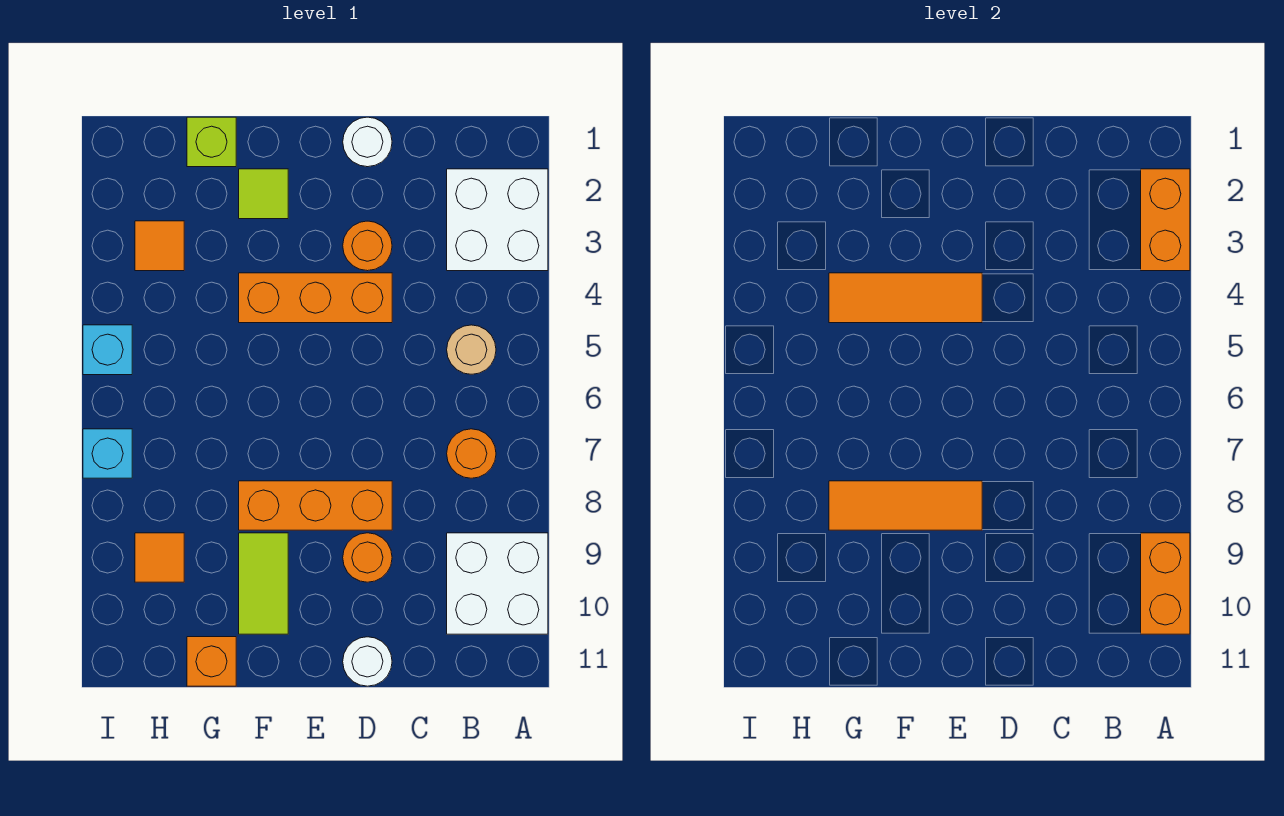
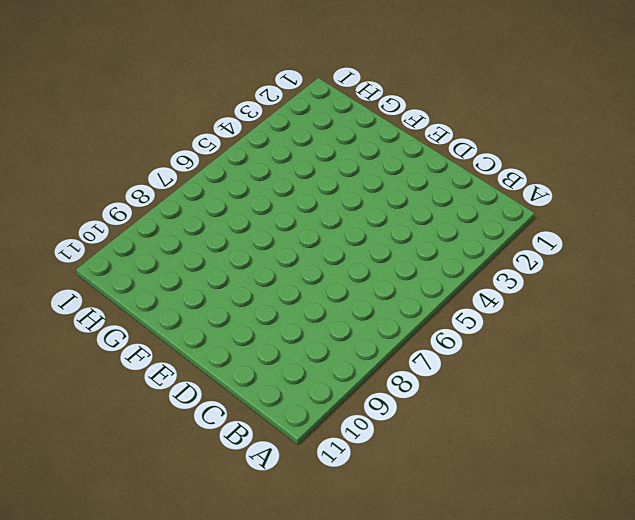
none -> white brick A2:B3 level 1
none -> white brick A9:B10 level 1
none -> tan round brick B5 level 1

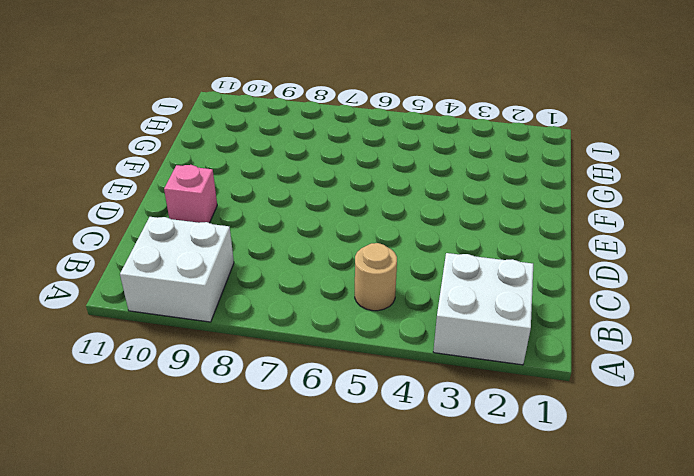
pink brick D10 level 1 -> none
none -> orange round brick B7 level 1
none -> white round brick D1 level 1
none -> orange round brick D3 level 1

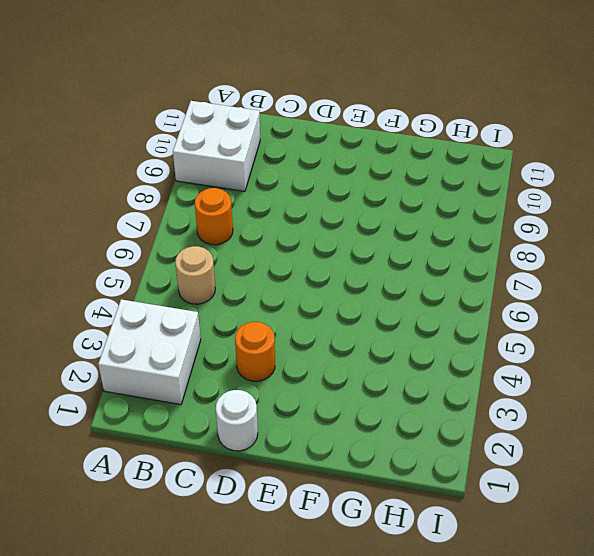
none -> orange brick D4:F4 level 1
none -> orange brick D8:F8 level 1
none -> orange round brick D9 level 1

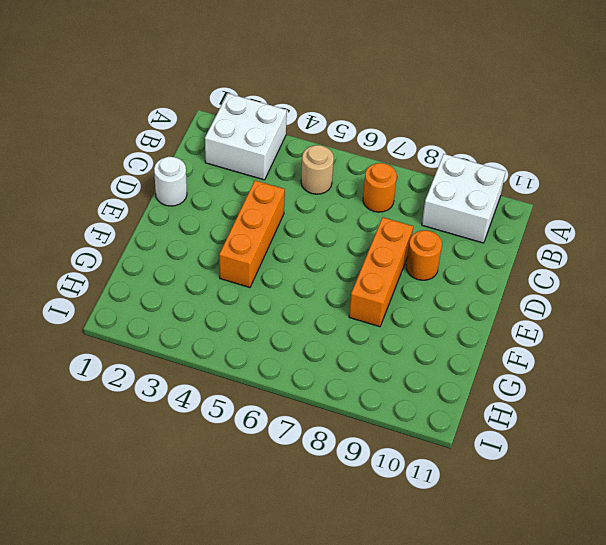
none -> orange round brick D3 level 1
none -> white round brick D11 level 1
none -> lime tile F2 level 1

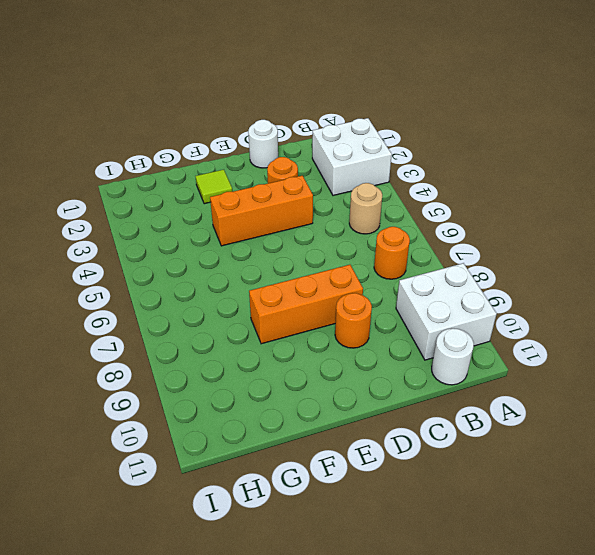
white round brick B11 level 1 -> white round brick D11 level 1
none -> lime tile F9:F10 level 1
none -> lime brick G1 level 1
none -> orange brick G11 level 1

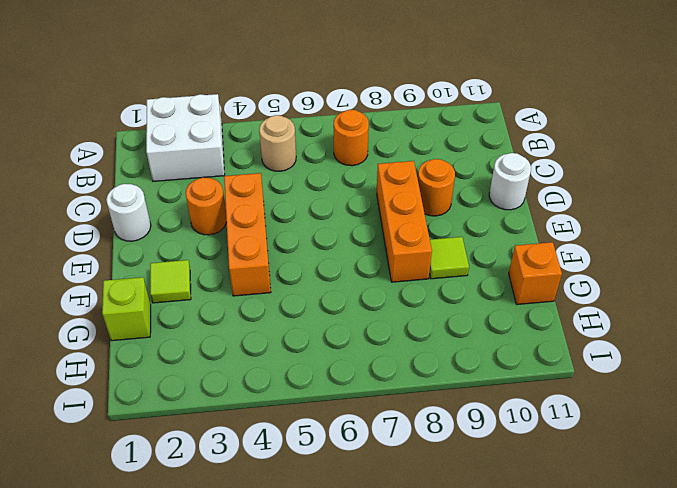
lime tile F9 level 1 -> lime tile F9:F10 level 1
none -> white brick A9:B10 level 1
none -> orange tile H3 level 1
none -> orange tile H9 level 1

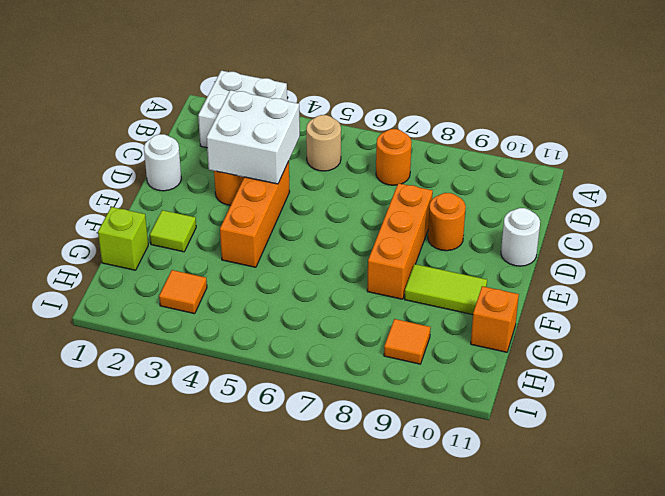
white brick C3:D4 level 2 -> white brick A9:B10 level 1
none -> cyan brick I5 level 1
none -> cyan brick I7 level 1
none -> orange brick A2:A3 level 2

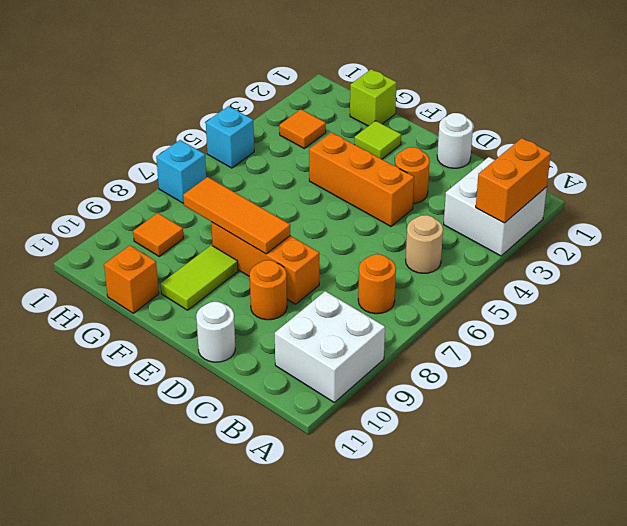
none -> orange brick A9:A10 level 2
none -> orange tile E4:G4 level 2

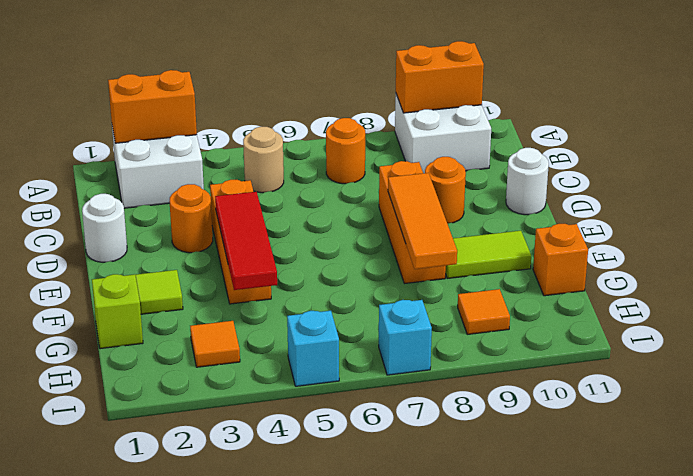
red tile E4:G4 level 2 -> orange tile E4:G4 level 2

